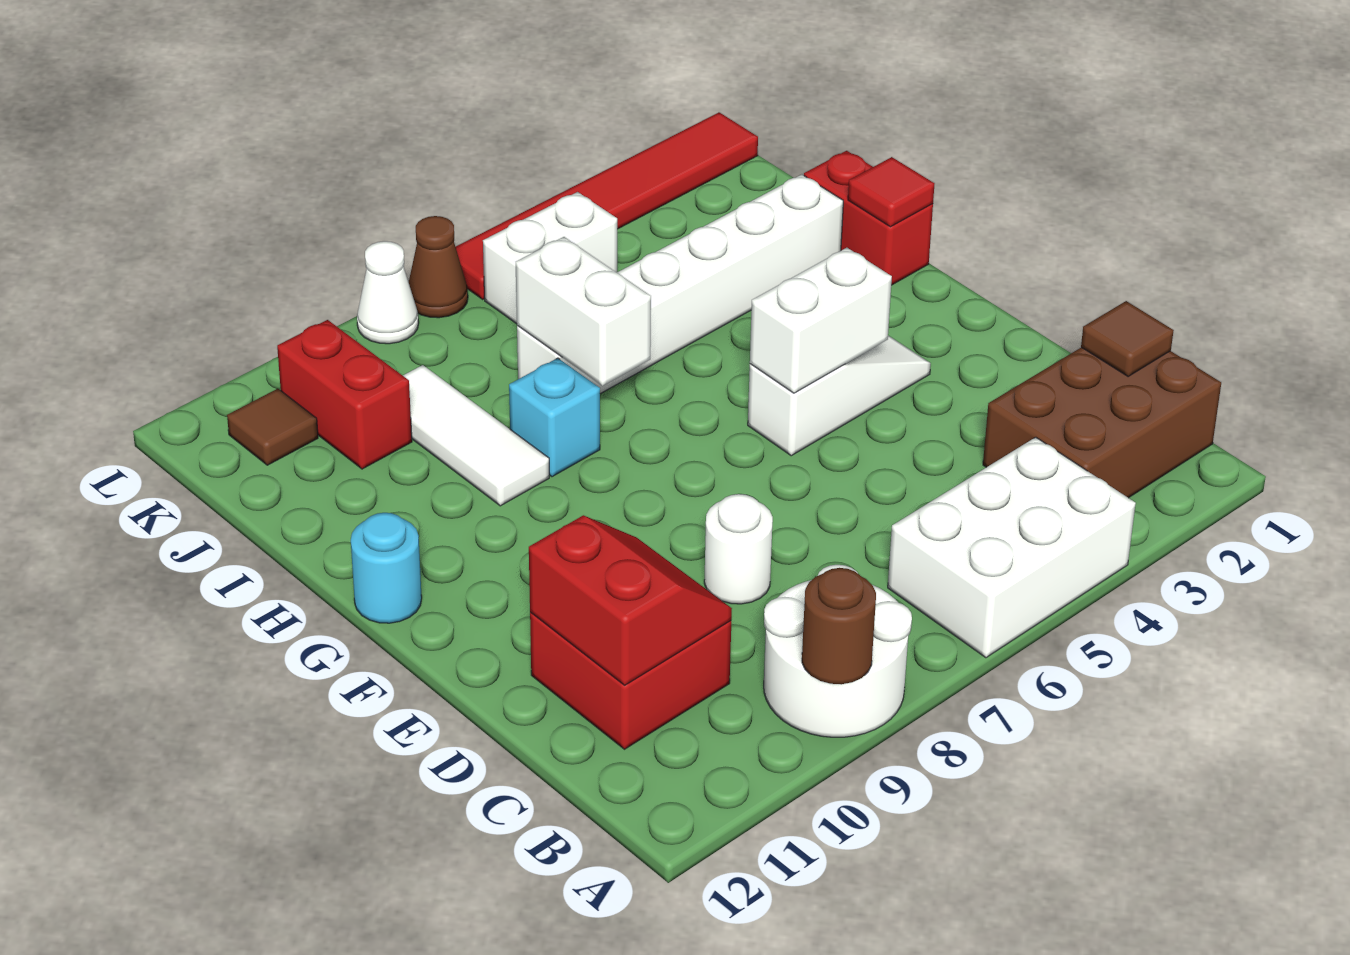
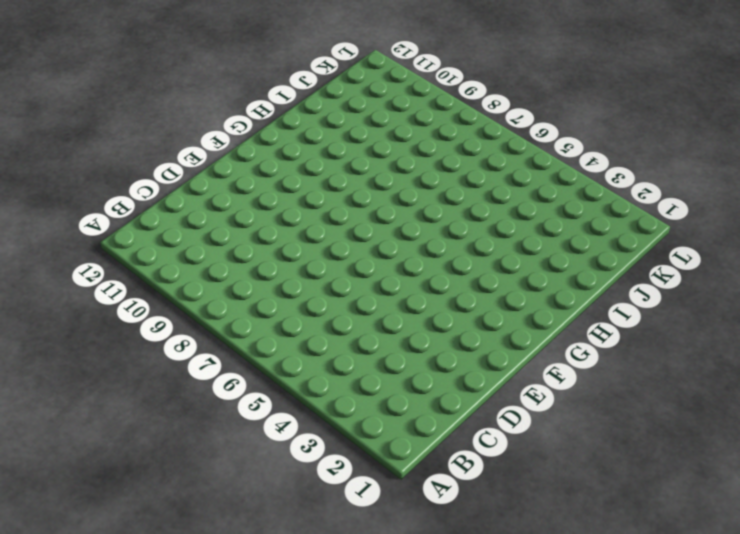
none -> white brick A4:B6 level 1
none -> white round brick A8:B9 level 1
none -> brown brick B1:C3 level 1

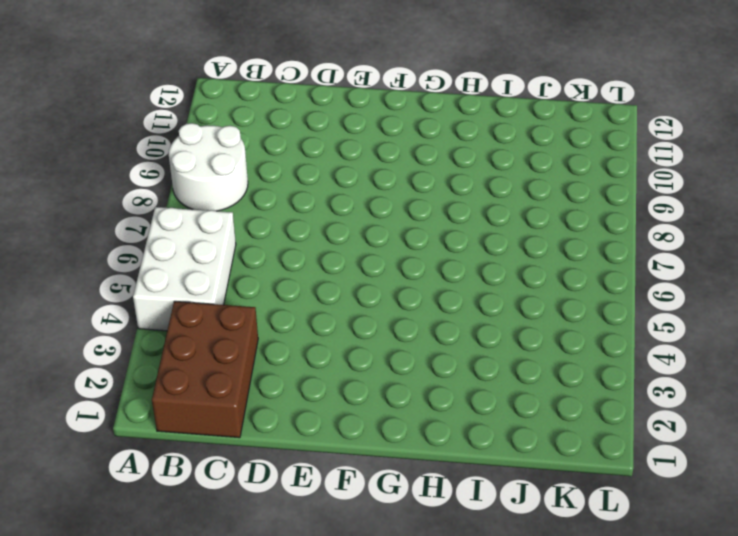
none -> red brick C10:D11 level 1
none -> white round brick D8 level 1
none -> white slope F3:F5 level 1 top 5

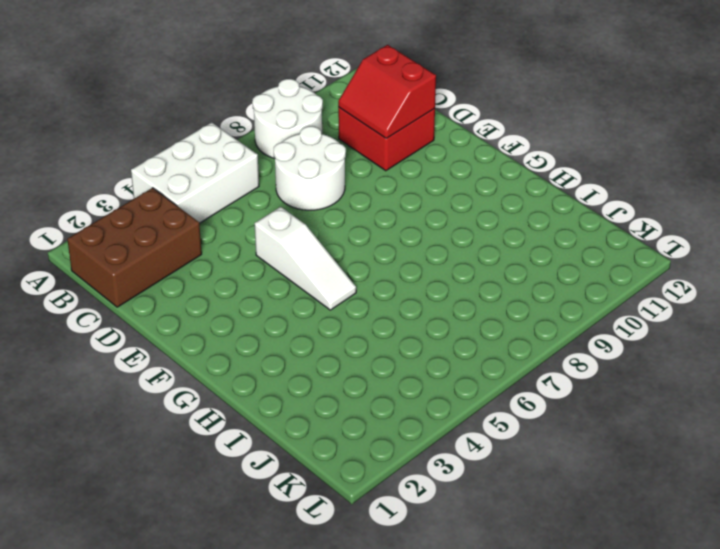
white round brick C7:D8 level 1 -> white round brick D8 level 1
white slope E5:G5 level 1 top E -> white slope F3:F5 level 1 top 5
none -> cyan round brick G12 level 1
none -> red brick H1:I1 level 1
none -> cyan brick H8 level 1

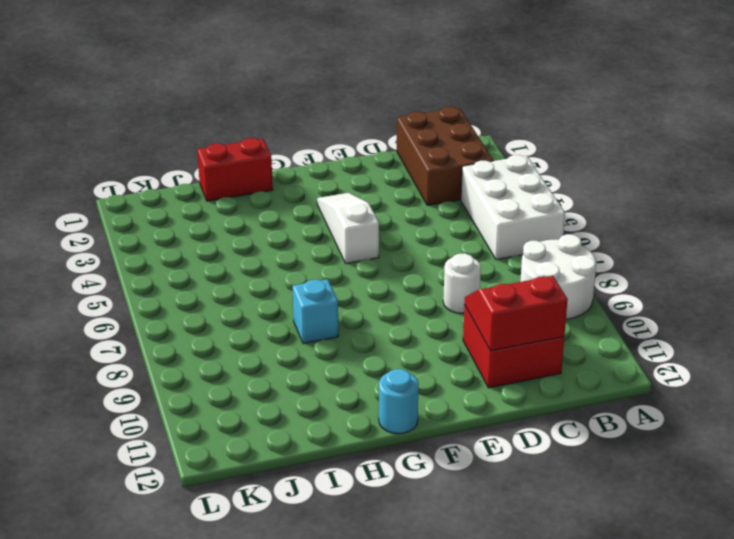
none -> white tile H9:J9 level 1
none -> white brick I2:I7 level 1
none -> red brick J10:K10 level 1

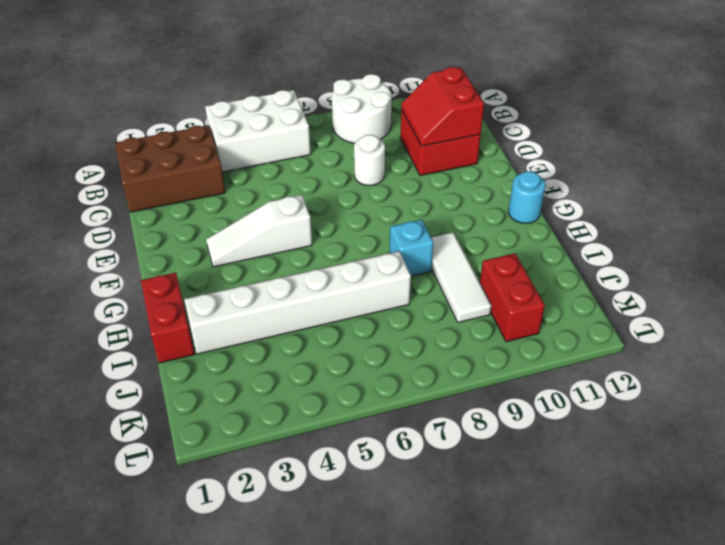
none -> white brick K5:K6 level 1
none -> brown tile K11 level 1
none -> red tile L1:L6 level 1

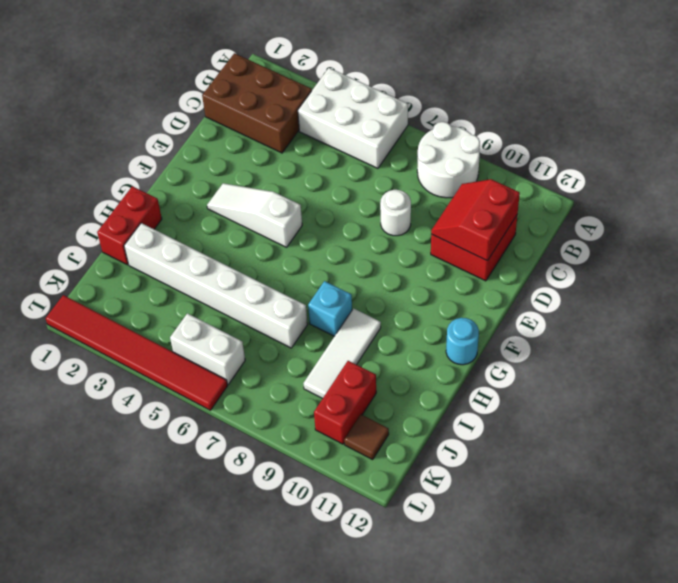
none -> brown cone L7 level 1
none -> white cone L8 level 1
none -> brown round brick A9 level 2

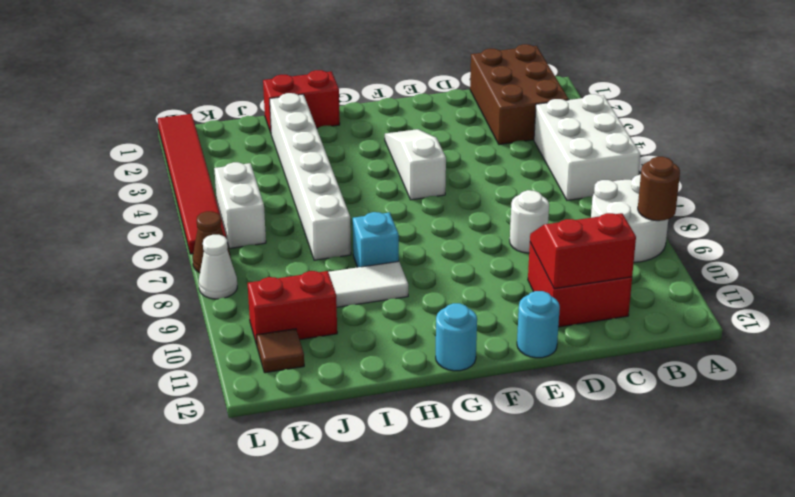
cyan round brick E12 level 1 -> none
none -> brown tile C1 level 2
none -> white brick F4:F5 level 2
none -> red tile H1 level 2

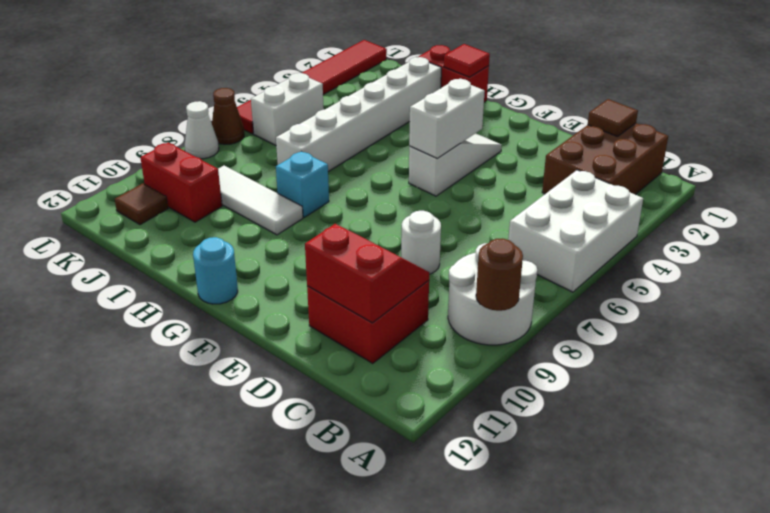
none -> white brick H7:I7 level 2

